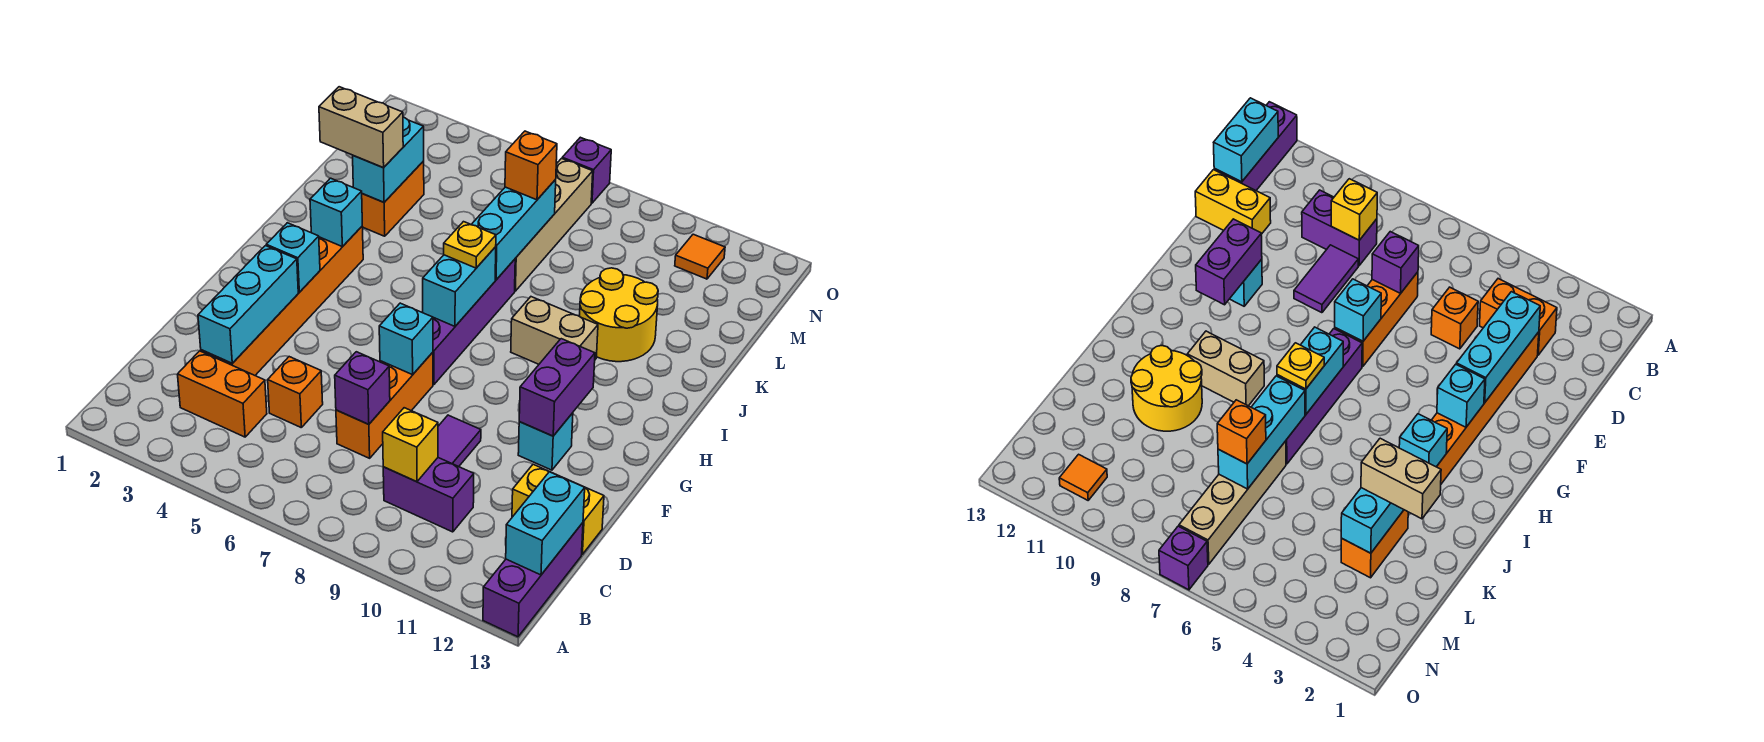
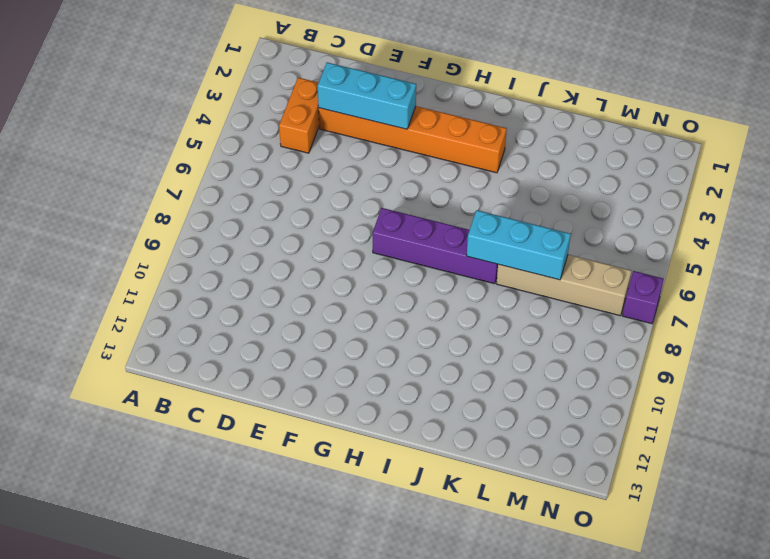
none -> purple brick A13:C13 level 1
none -> purple brick C9:C10 level 1
none -> orange brick D5 level 1
none -> orange brick D7:F7 level 1

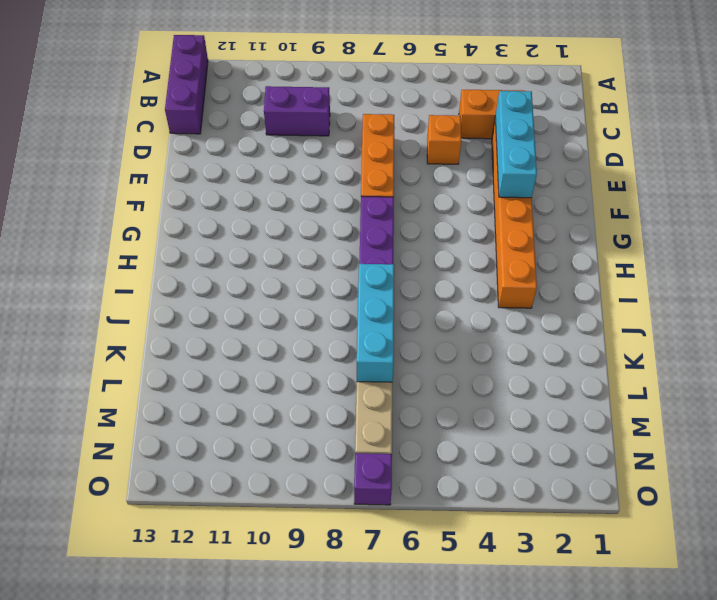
none -> purple tile D9:E9 level 1
none -> yellow brick D12:D13 level 1
none -> cyan brick F11 level 1
none -> tan brick I9:I10 level 1

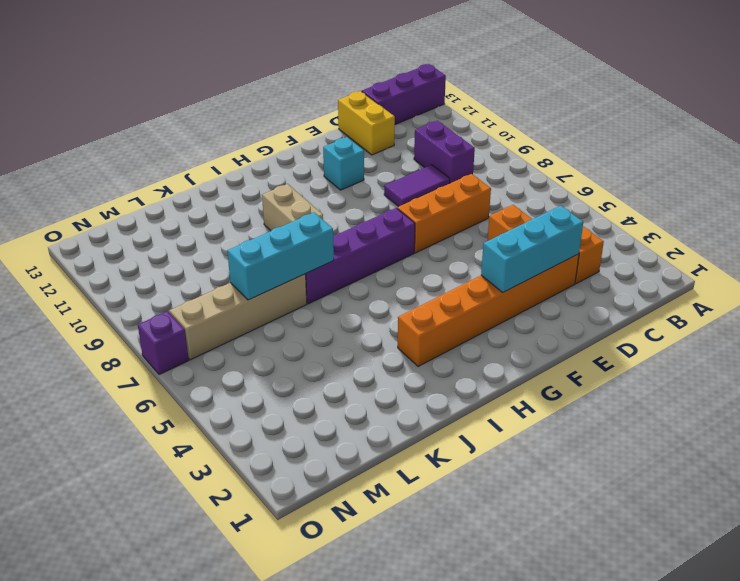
none -> yellow round brick J10:K11 level 1
none -> orange brick K3:L3 level 1
none -> orange tile N11 level 1
none -> cyan brick B13:C13 level 2

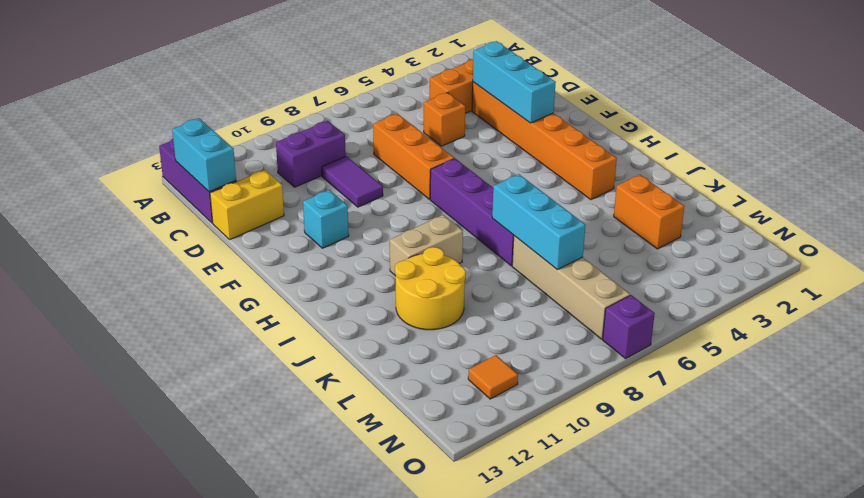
none -> yellow brick C9 level 2
none -> purple brick D7 level 2
none -> cyan brick F7 level 2
none -> purple brick F11:G11 level 2

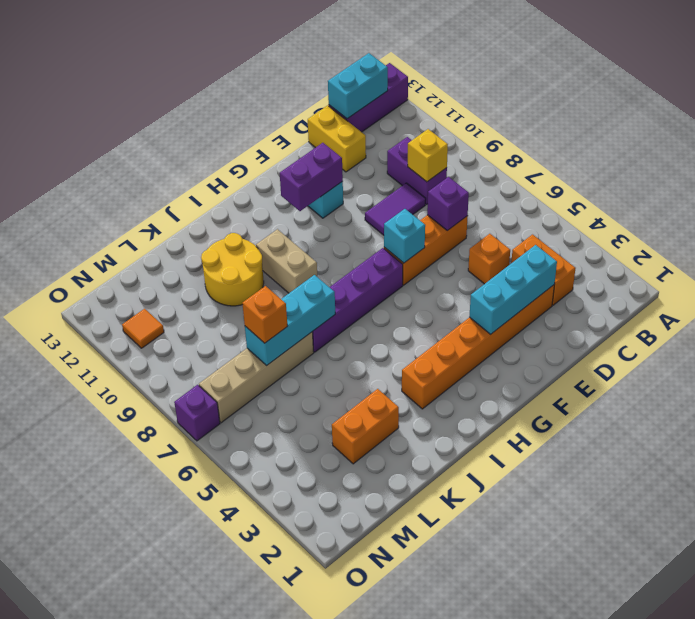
none -> cyan brick G3 level 2
none -> cyan brick H7:I7 level 2
none -> cyan brick I3 level 2
none -> cyan brick K3:L3 level 2

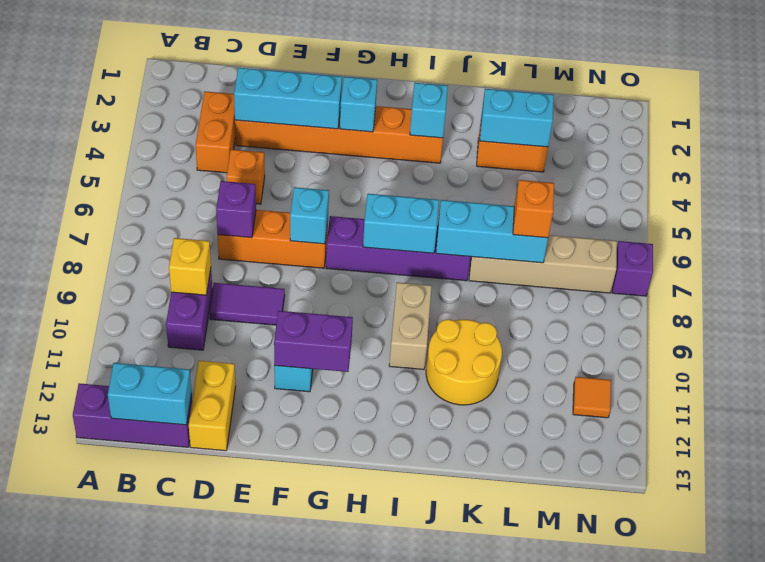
none -> yellow plate I7 level 3
none -> tan brick K2:K3 level 3

